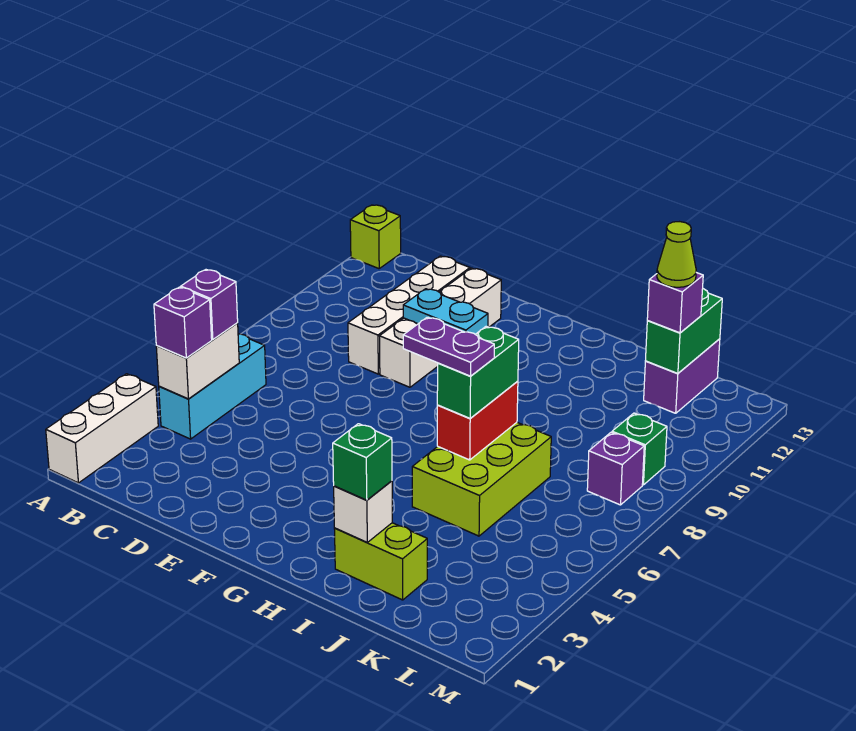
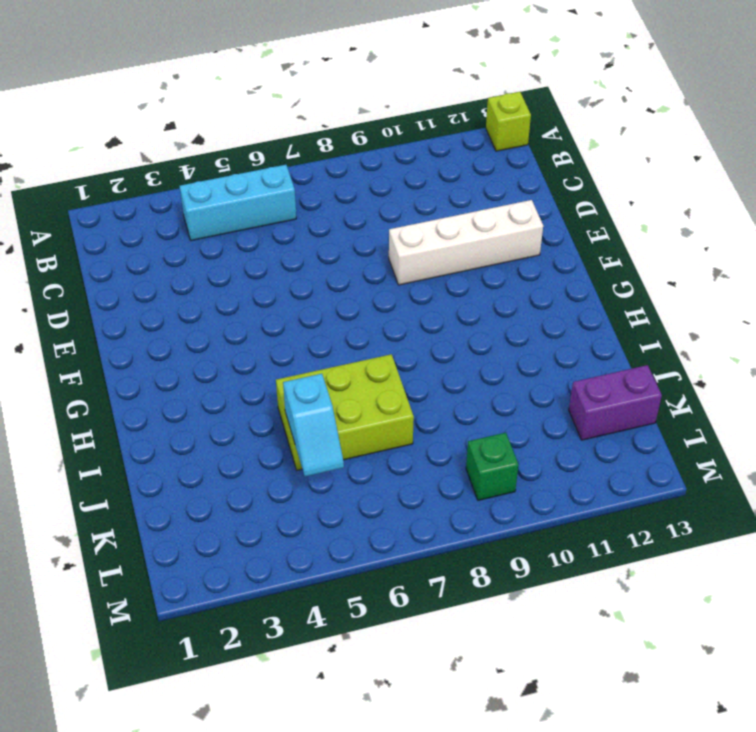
cyan slope J5:K5 level 2 top J -> none
none -> white brick A1:A3 level 1
none -> white brick D9:D12 level 1
none -> lime brick I2:J2 level 1

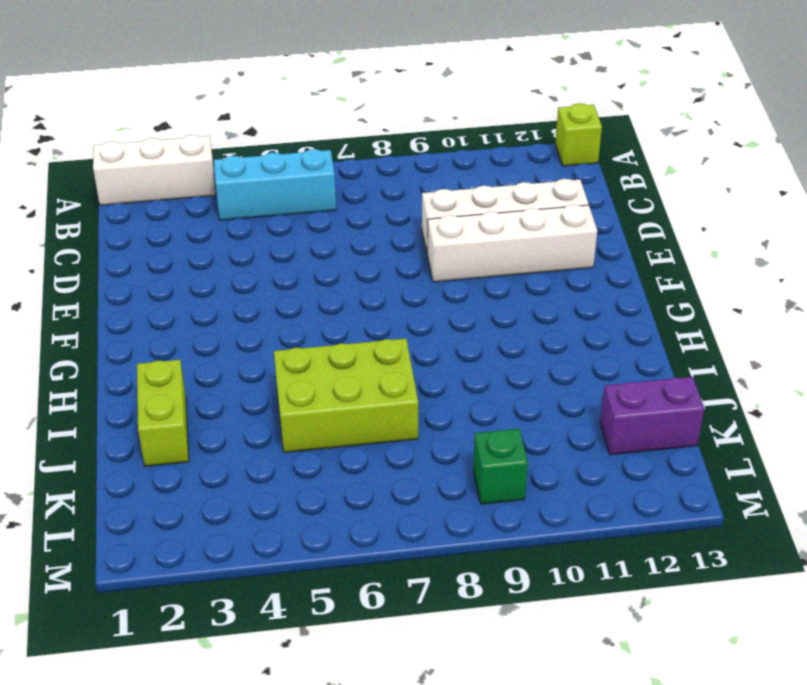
none -> purple brick L8 level 1
none -> white brick B4:B5 level 2
none -> cyan plate E10:F10 level 2

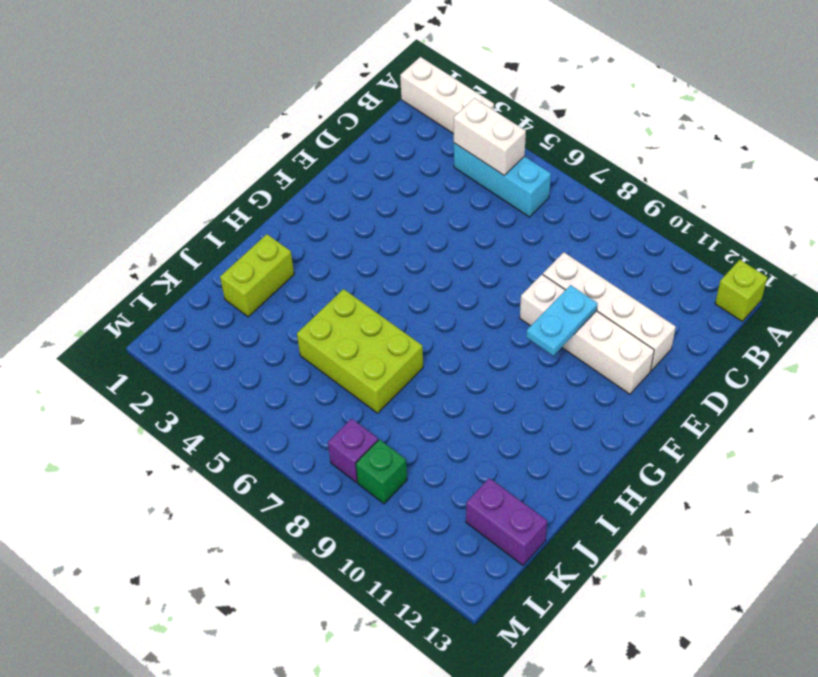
none -> white brick I2 level 2
none -> red brick I6:I7 level 2
none -> green brick K12:K13 level 2

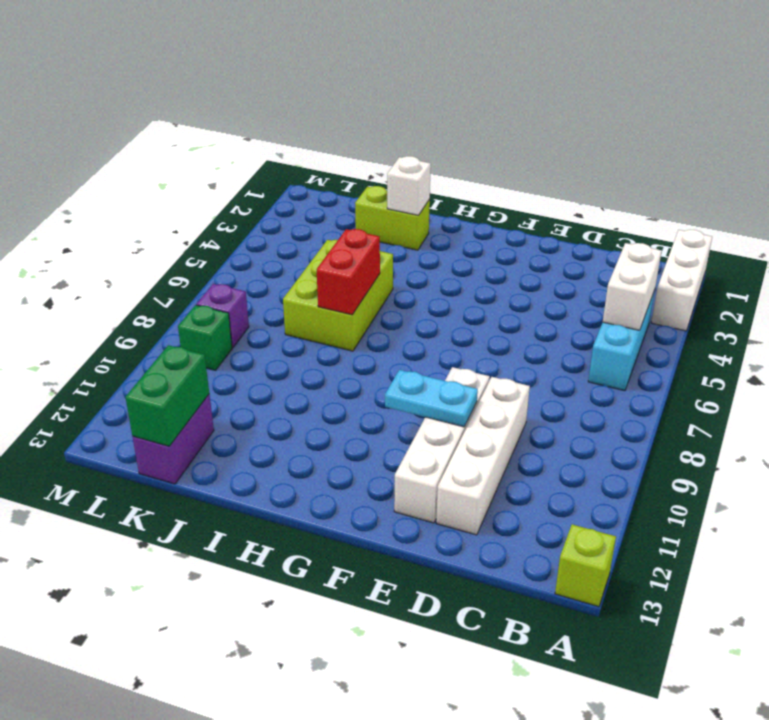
none -> purple brick B4 level 3
none -> purple brick B5 level 3
none -> green brick I2 level 3

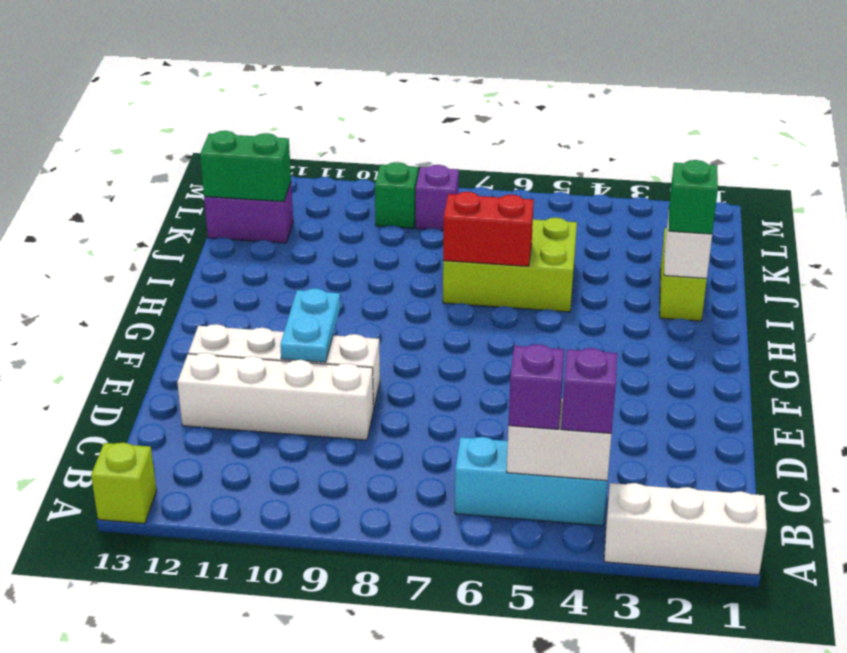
none -> green brick I6:I7 level 3
none -> purple brick K12 level 3
none -> purple plate H6:I6 level 4

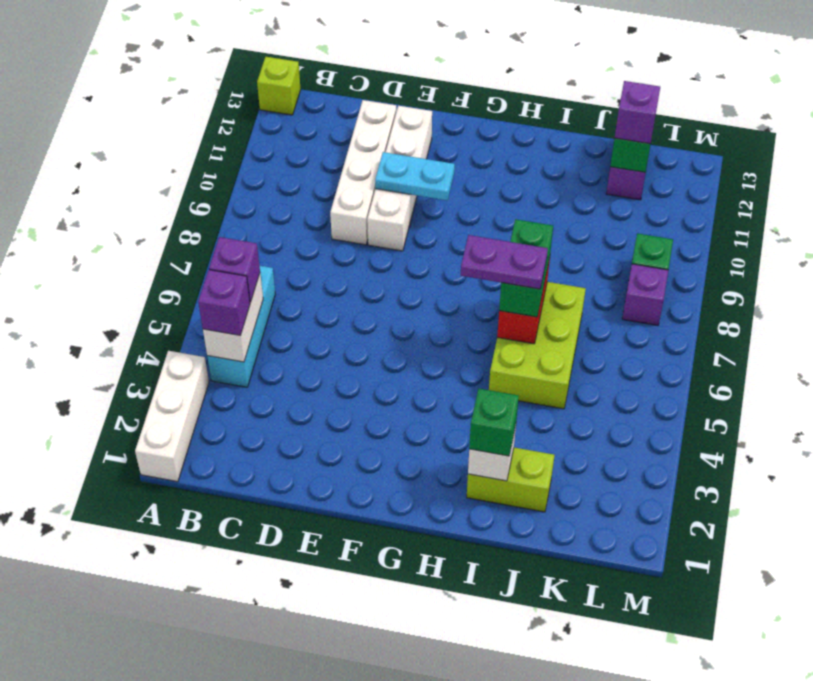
none -> lime cone K12 level 4

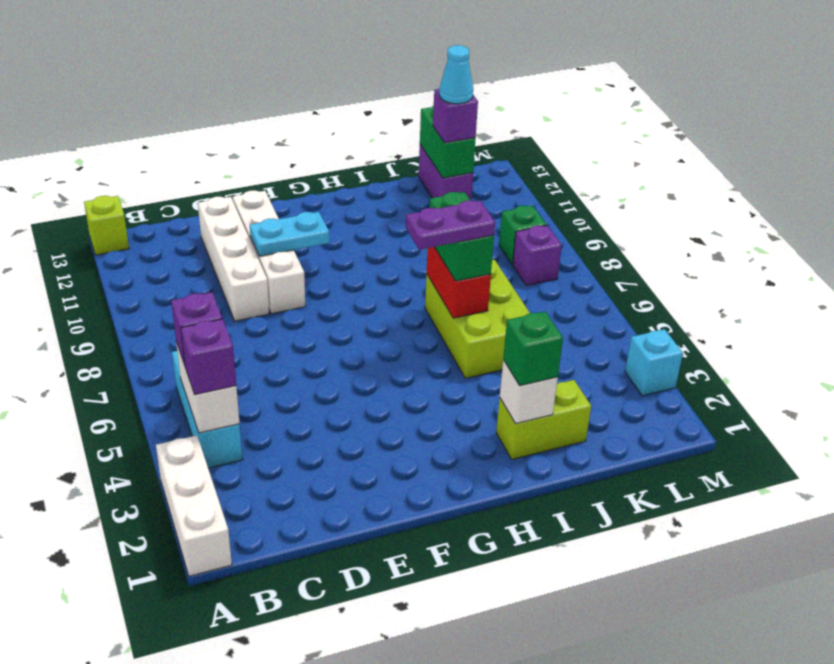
cyan cone K12 level 4 -> lime cone K12 level 4
cyan brick M3 level 1 -> none

